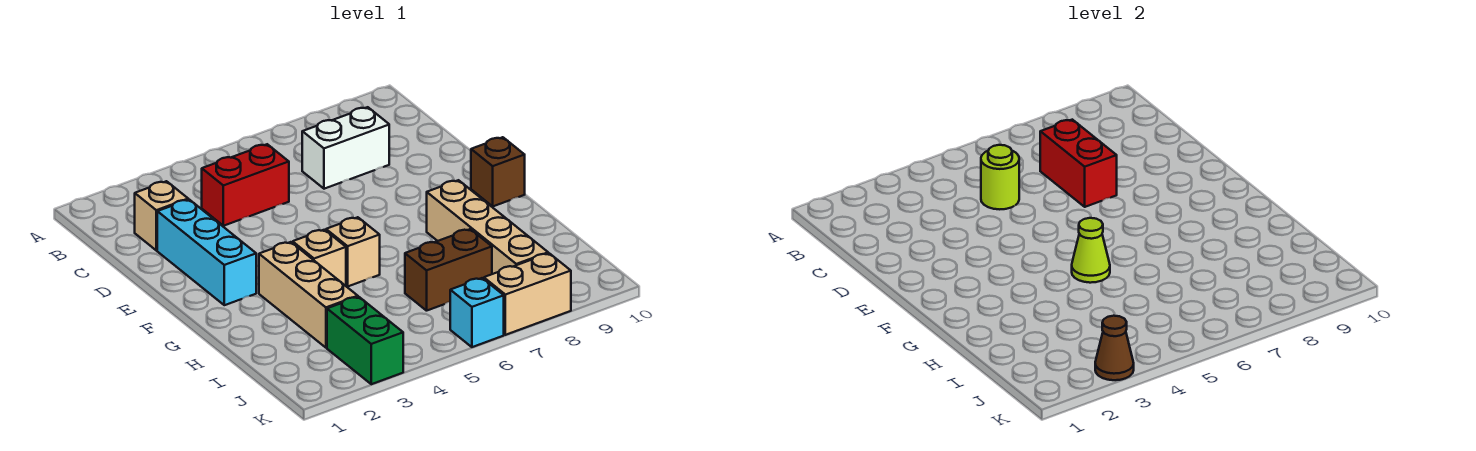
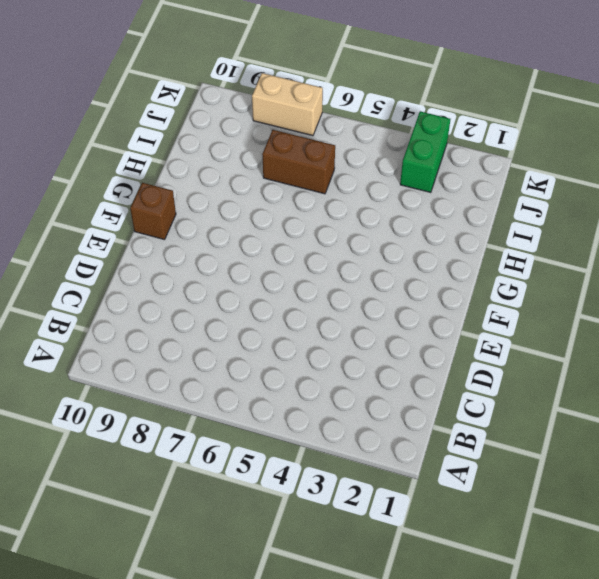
none -> tan brick C2 level 1
none -> red brick C4:C5 level 1
none -> white brick C7:C8 level 1

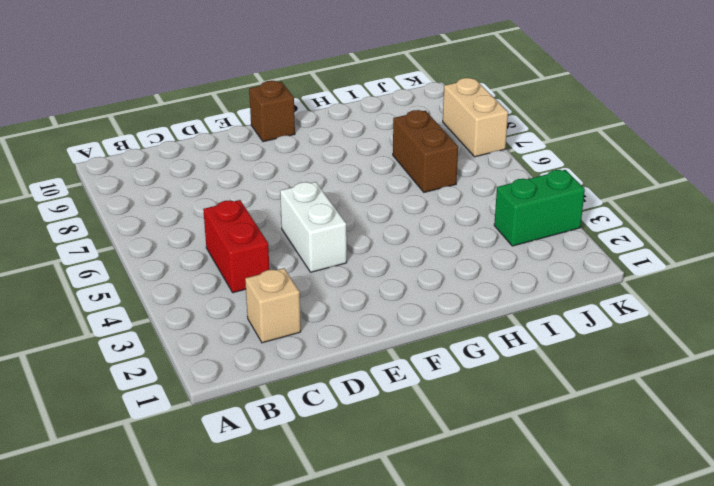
white brick E4:E5 level 1 -> white brick C7:C8 level 1
none -> cyan brick D2:F2 level 1
none -> tan brick G3:I3 level 1
none -> tan brick G4 level 1

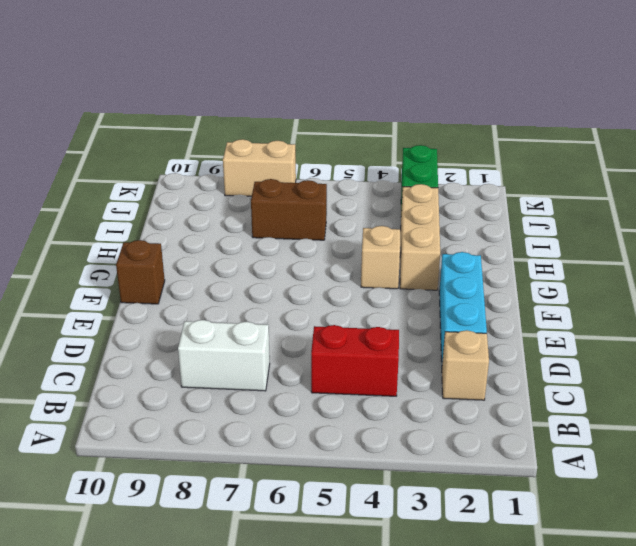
none -> tan brick G5 level 1
none -> tan brick G8:J8 level 1
none -> cyan brick K6 level 1

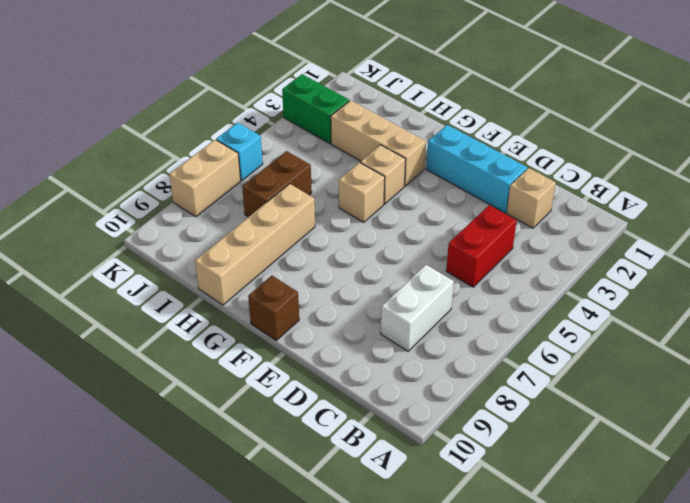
tan brick H7:H10 level 1 -> tan brick G8:J8 level 1
none -> lime round brick C5 level 2
none -> red brick C7:D7 level 2
none -> lime cone G5 level 2

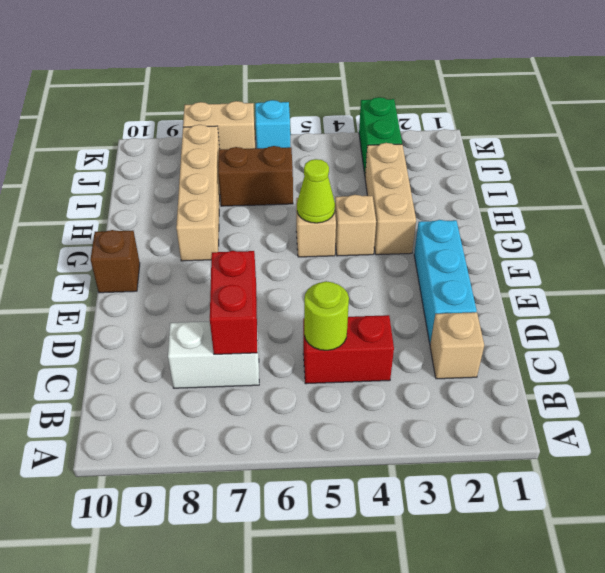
none -> brown cone K3 level 2

